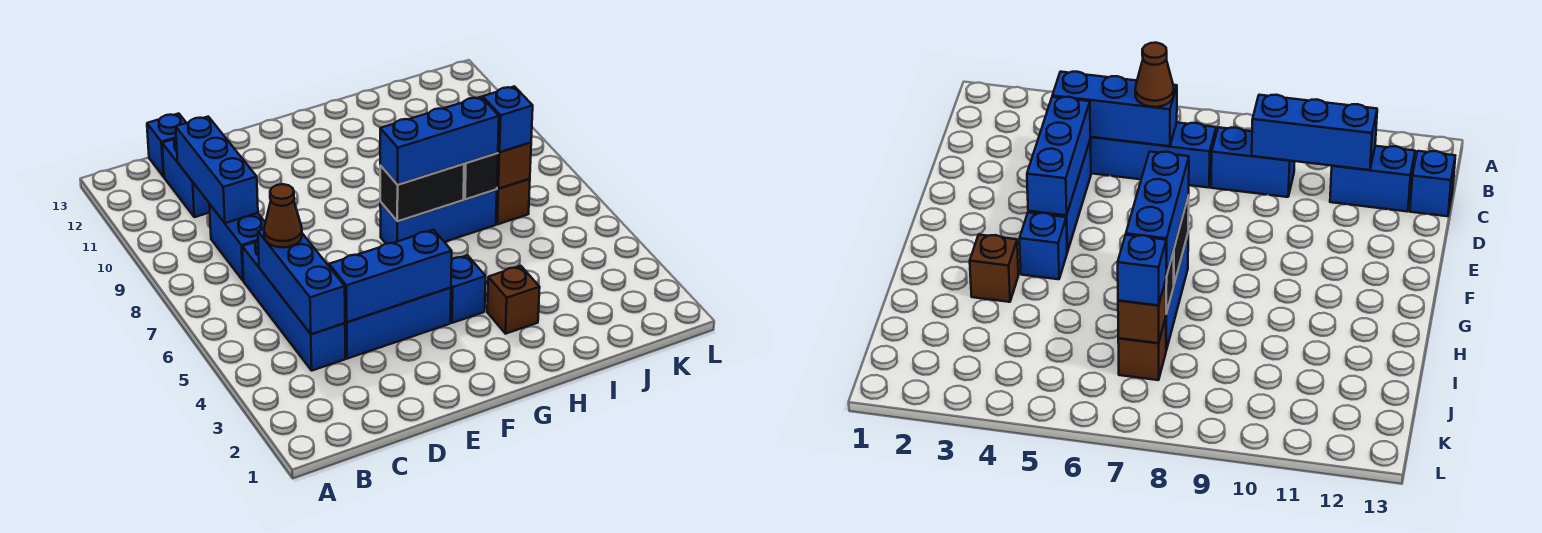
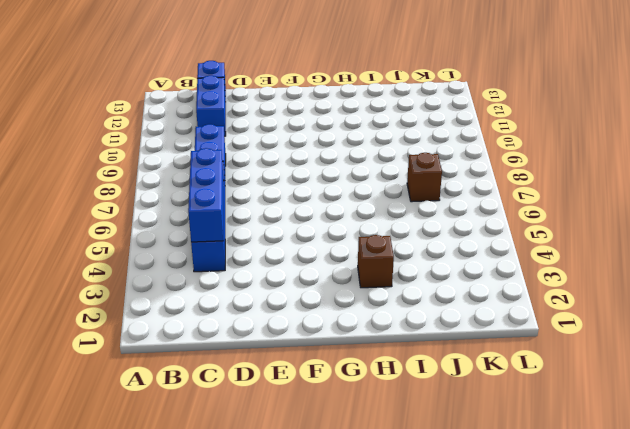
none -> blue brick D4:F4 level 1
none -> blue brick G4 level 1
none -> blue brick G7:I7 level 1

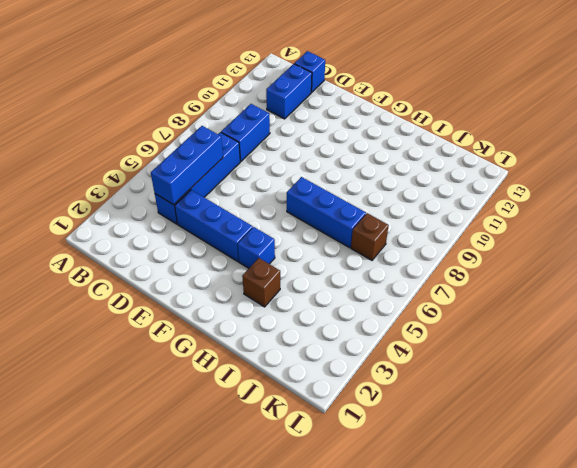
none -> blue brick C9:C11 level 2
none -> blue brick D4:F4 level 2
none -> black brick G7:H7 level 2

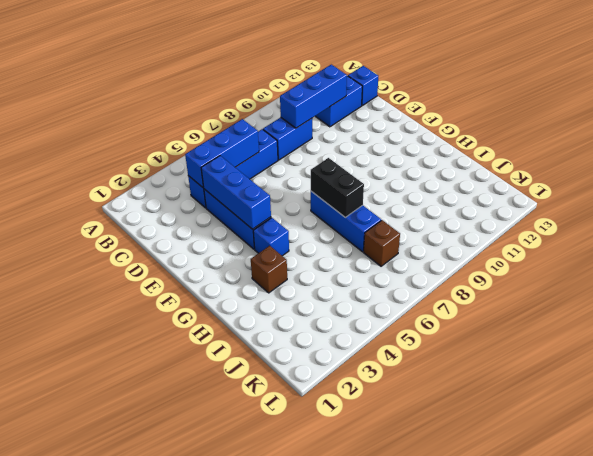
none -> black brick I7 level 2
none -> brown brick J7 level 2
none -> brown cone C6 level 3

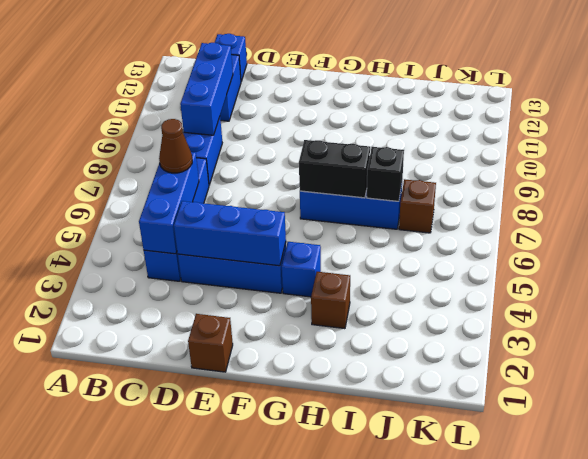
brown brick E1 level 1 -> brown brick J7 level 2
none -> blue brick G7:I7 level 3
none -> blue brick J7 level 3

